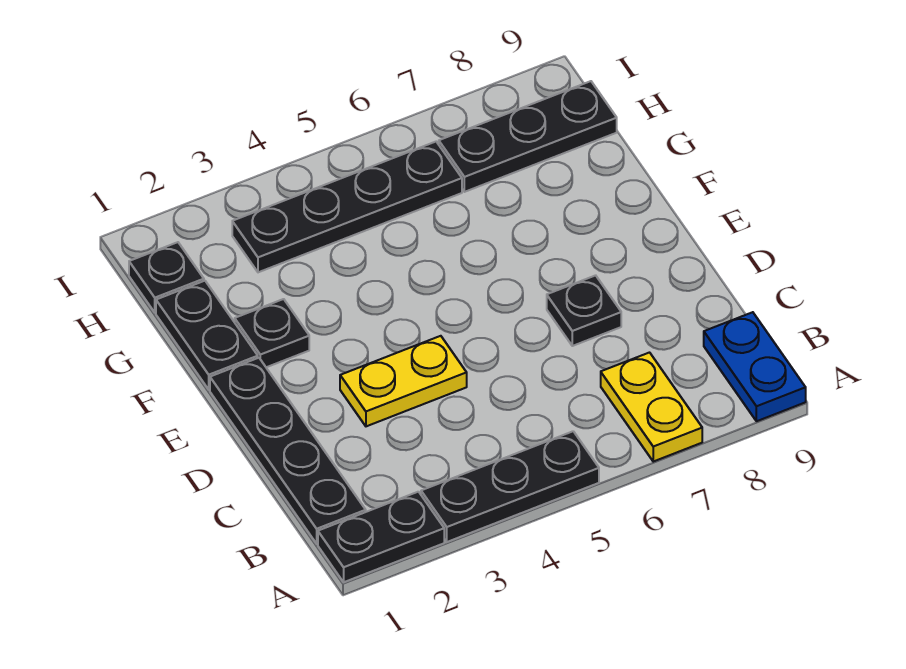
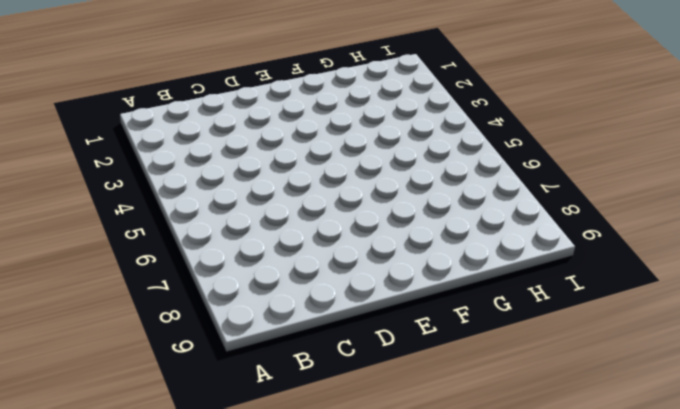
none -> black plate A1:A2 level 1
none -> black plate A3:A5 level 1
none -> yellow plate A7:B7 level 1

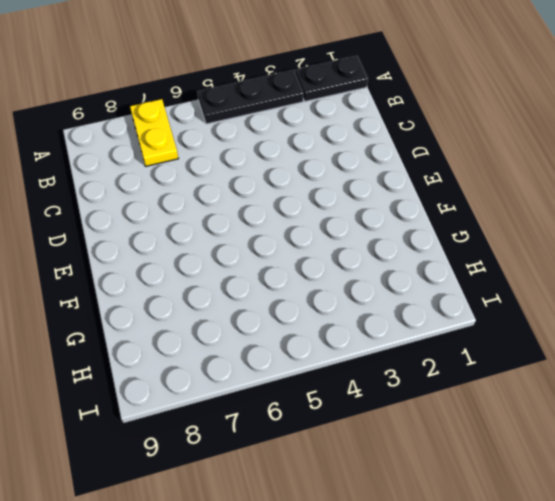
none -> blue plate A9:B9 level 1
none -> black plate B1:E1 level 1
none -> yellow plate D3:D4 level 1

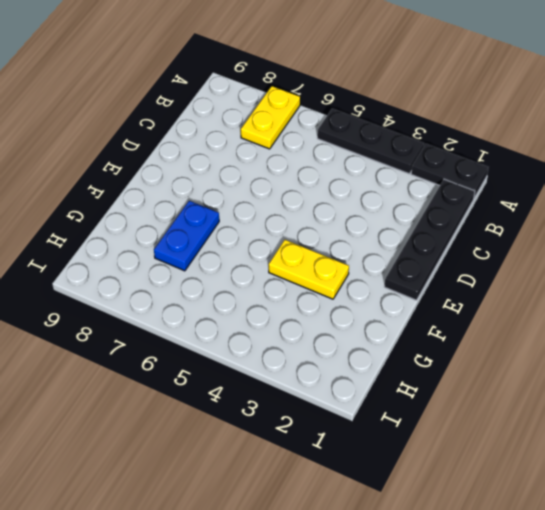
yellow plate F3:F4 level 1 -> yellow plate D3:D4 level 1
blue plate F7:G7 level 1 -> blue plate A9:B9 level 1
none -> black plate D7 level 1
none -> black plate F1:G1 level 1
none -> black plate F2 level 1

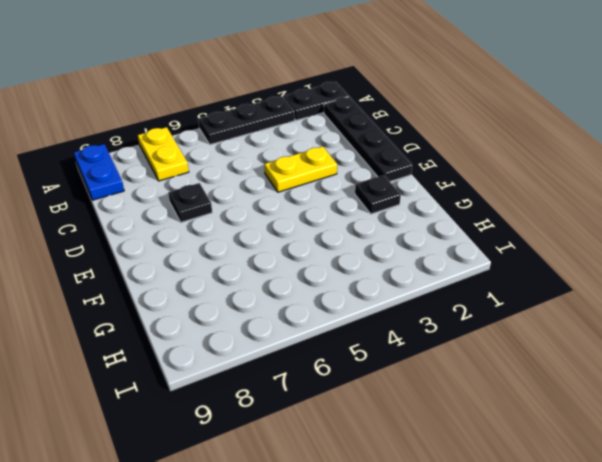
none -> black plate F1:G1 level 1
none -> black plate H1 level 1
none -> black plate H3:H6 level 1

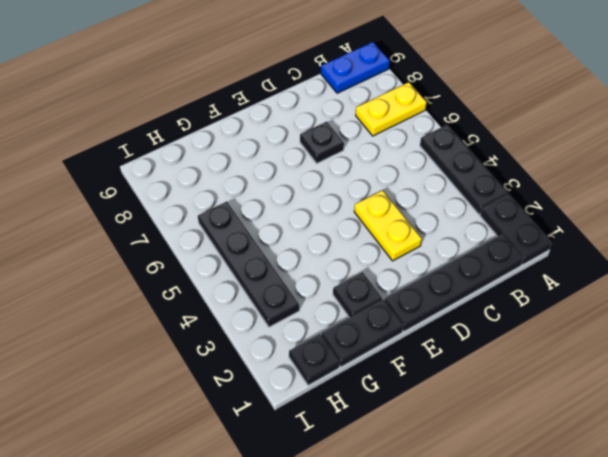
none -> black plate H7:H9 level 1

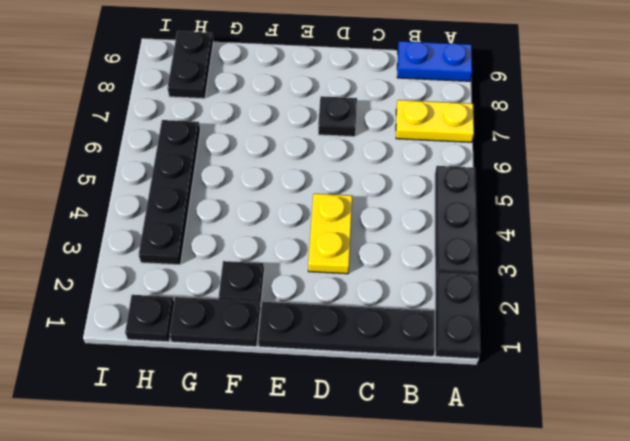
black plate H8:H9 level 1 -> black plate H7:H9 level 1

